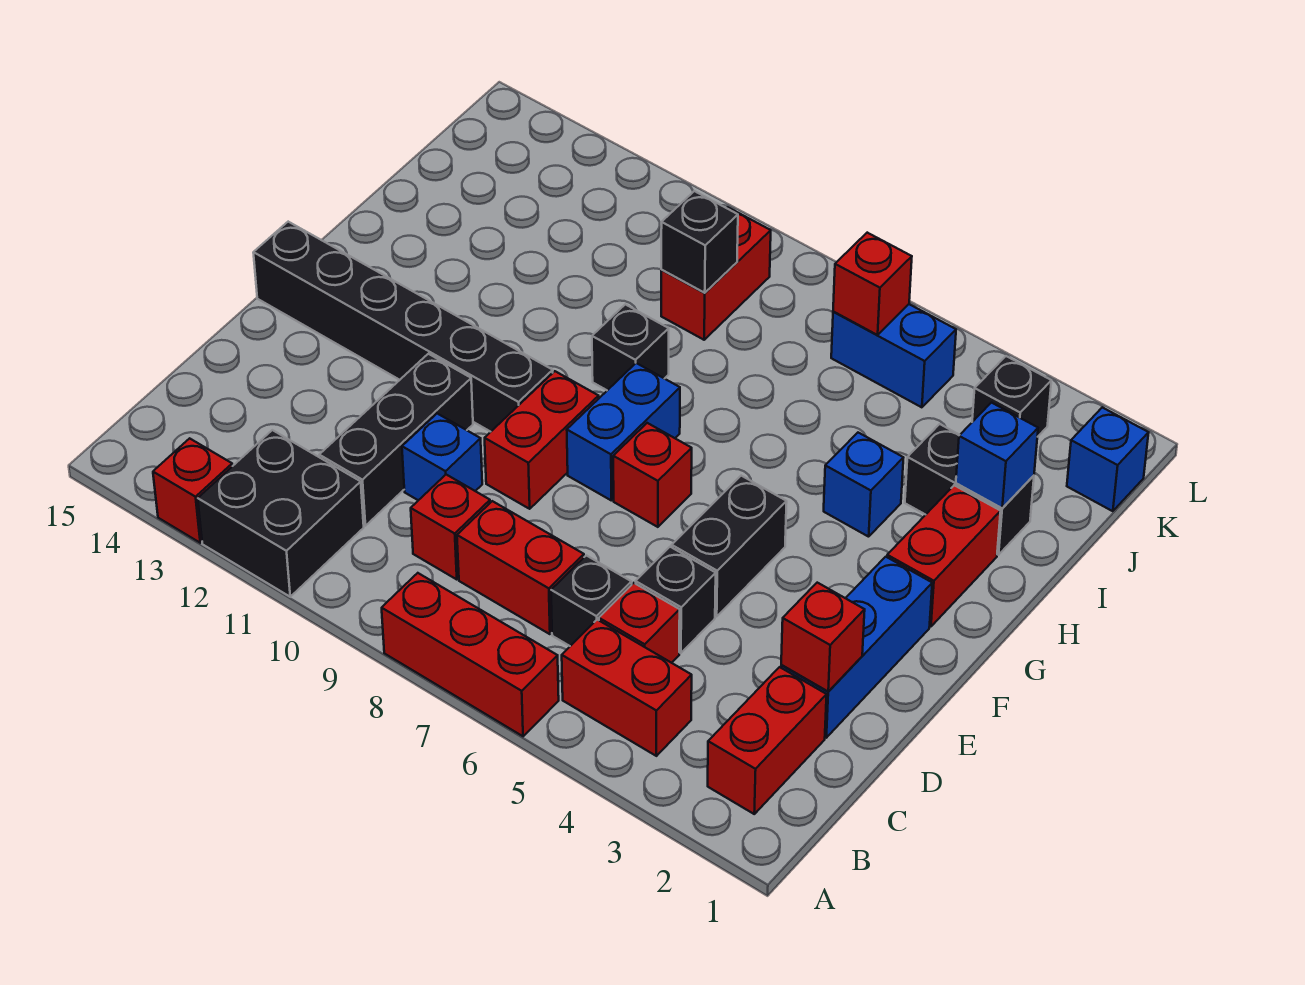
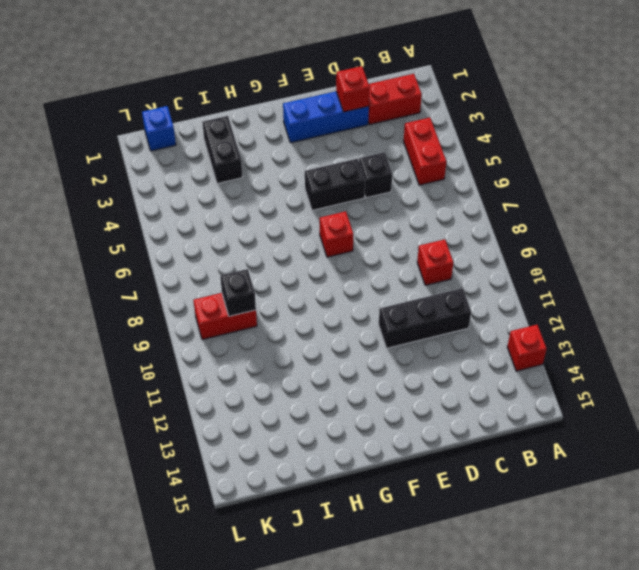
none -> red brick A6:A8 level 1
none -> black brick A11:B12 level 1
none -> red brick C5 level 1
none -> black brick C6 level 1

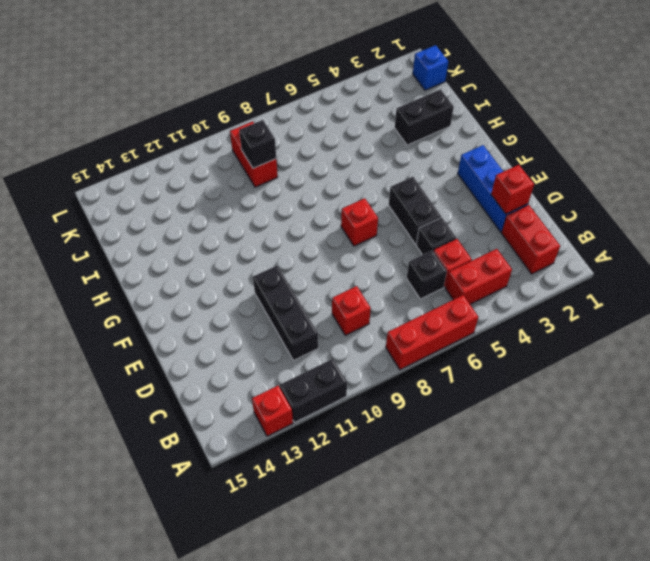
black brick A11:A12 level 1 -> black brick A11:B12 level 1
none -> red brick C7:C8 level 1
none -> blue brick D10 level 1
none -> red brick E9:F9 level 1
none -> blue brick F8:G8 level 1

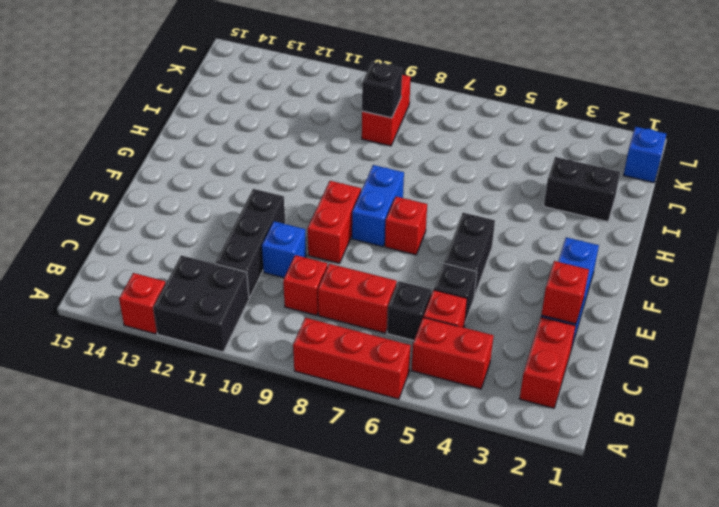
none -> black brick F10:F15 level 1
none -> red brick G2:H2 level 1
none -> blue brick H4 level 1
none -> black brick H9 level 1

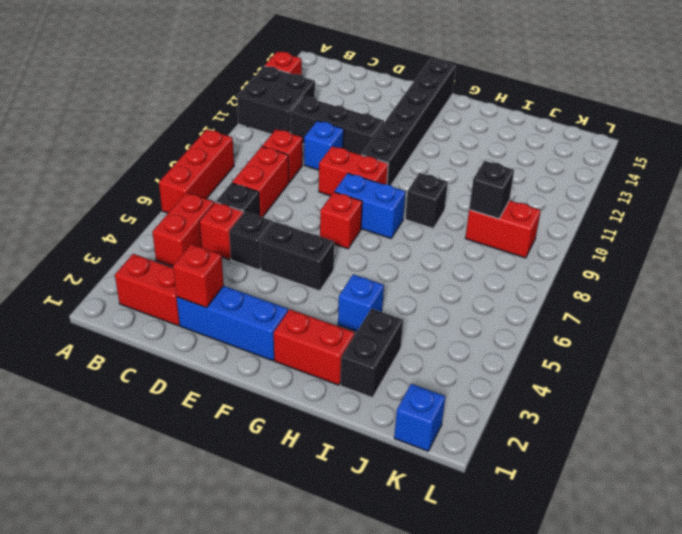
none -> black brick K3 level 1
none -> blue brick K5:K6 level 1
none -> blue brick I2 level 2
none -> red brick K6 level 2

